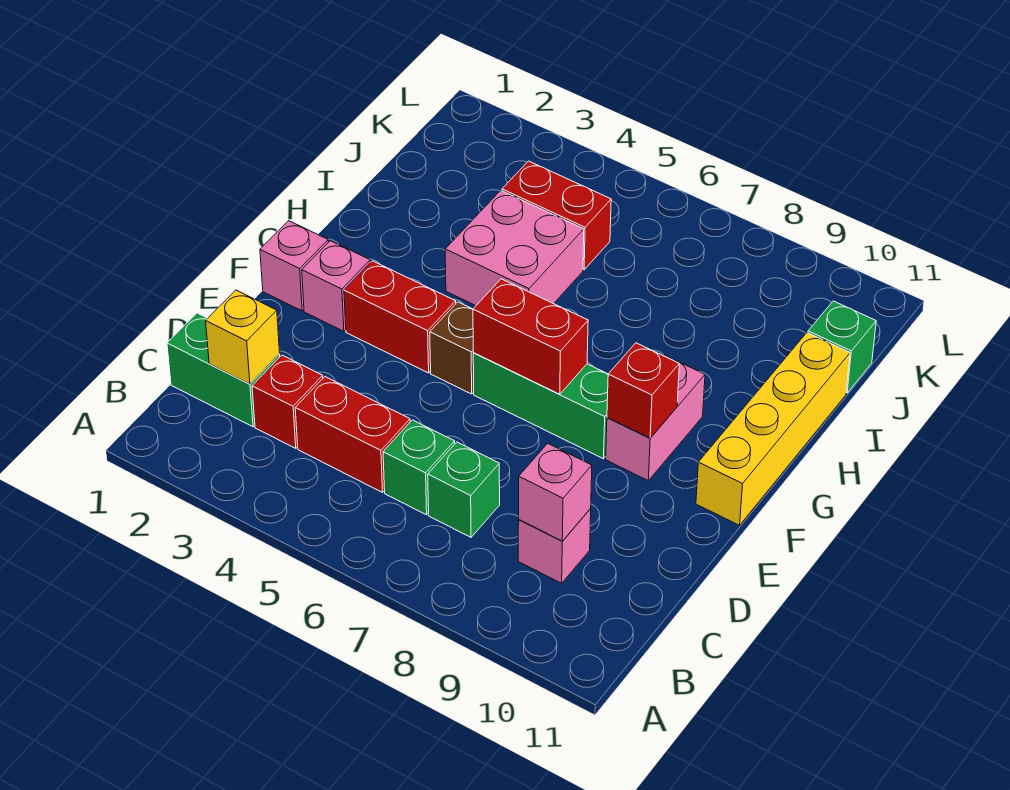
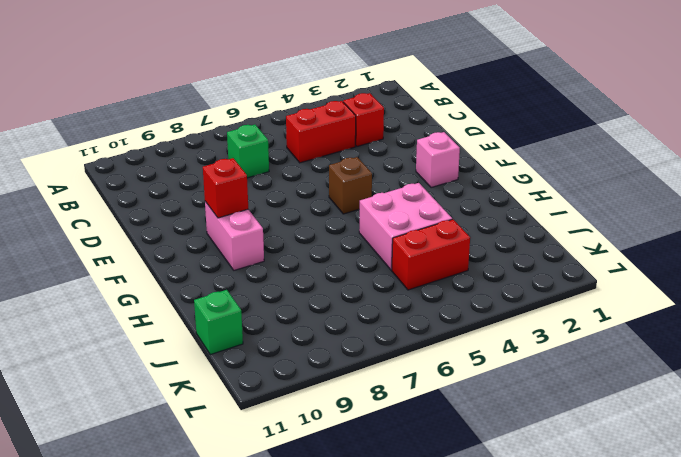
none -> green brick C1:C2 level 1
none -> green brick C6 level 1
none -> pink brick C9 level 1

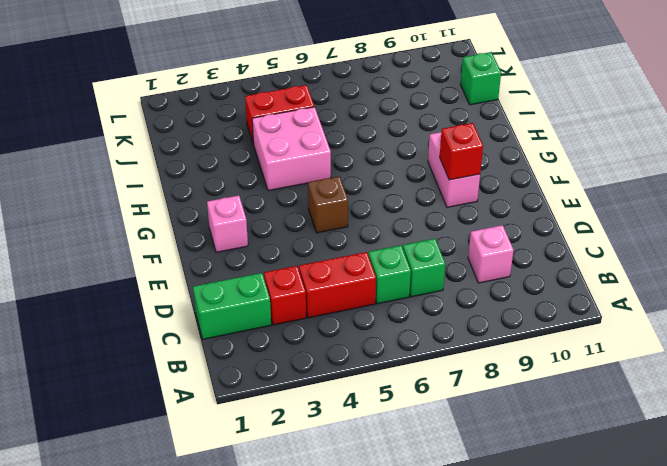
none -> pink brick F1 level 1
none -> red brick F3:F4 level 1
none -> green brick F6:F8 level 1

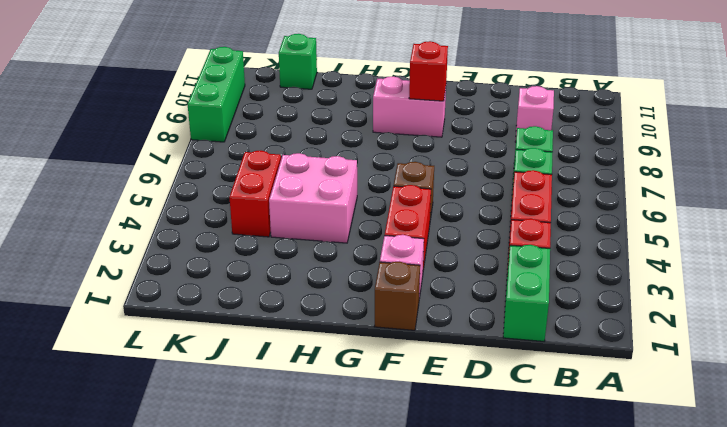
brown brick F1 level 1 -> pink brick F1 level 1
green brick L8:L10 level 1 -> green brick F6:F8 level 1
none -> yellow brick F11:I11 level 1
none -> yellow brick C2 level 2
none -> pink brick C9 level 2

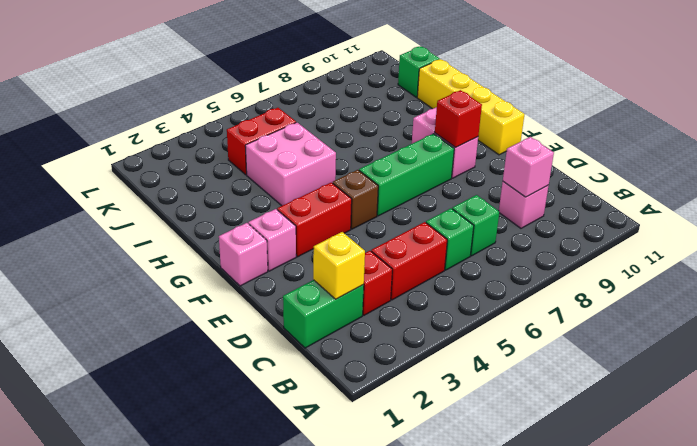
none -> red brick F6:F7 level 2

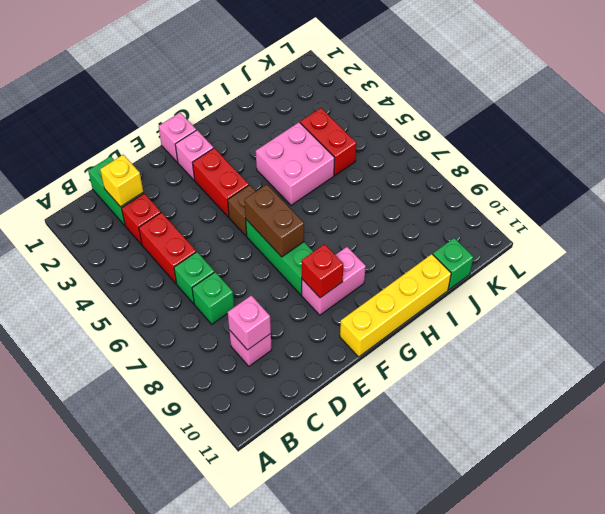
brown brick F6:F7 level 2 -> red brick F6:F7 level 2

